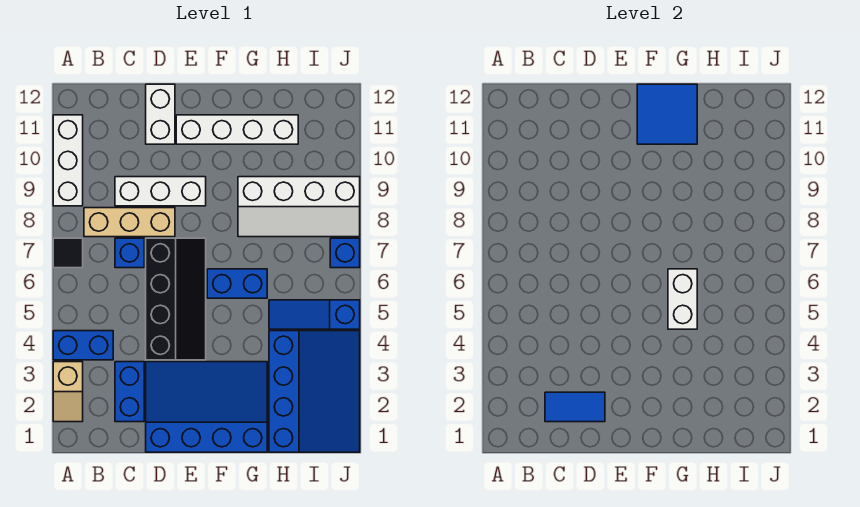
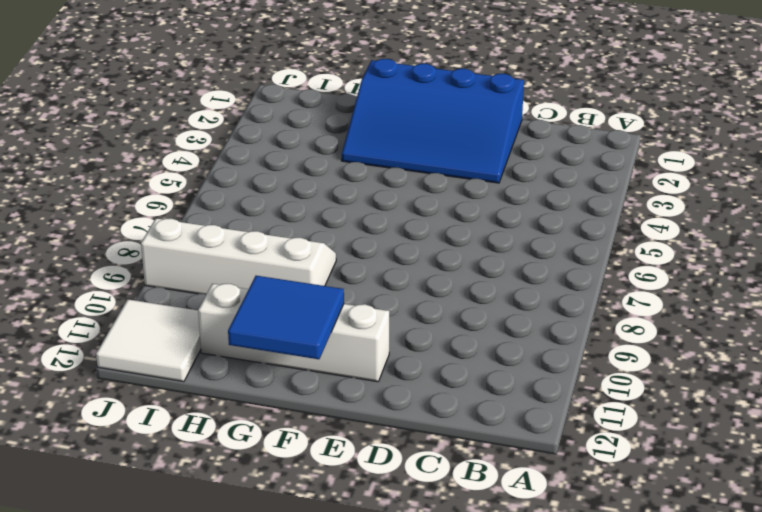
white tile I11:J12 level 1 -> none
none -> tan slope A2:A3 level 1 top 3
none -> blue brick A4:B4 level 1
none -> black tile A7 level 1

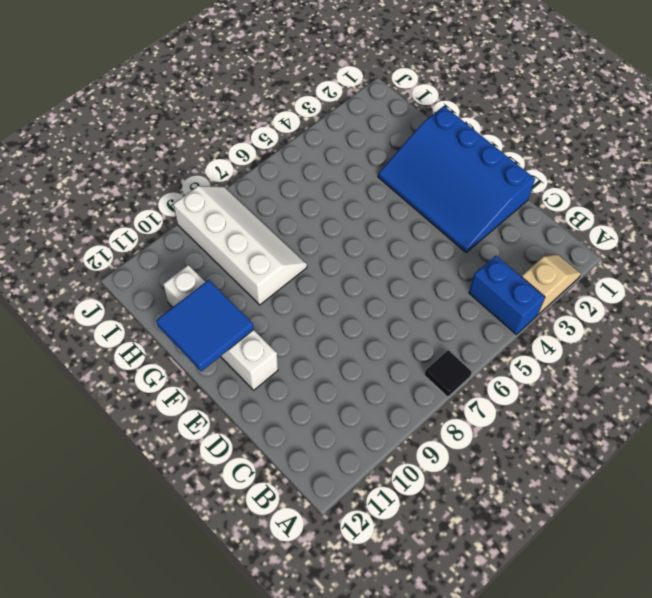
none -> white brick A9:A11 level 1
none -> tan brick B8:D8 level 1
none -> blue brick C2:C3 level 1

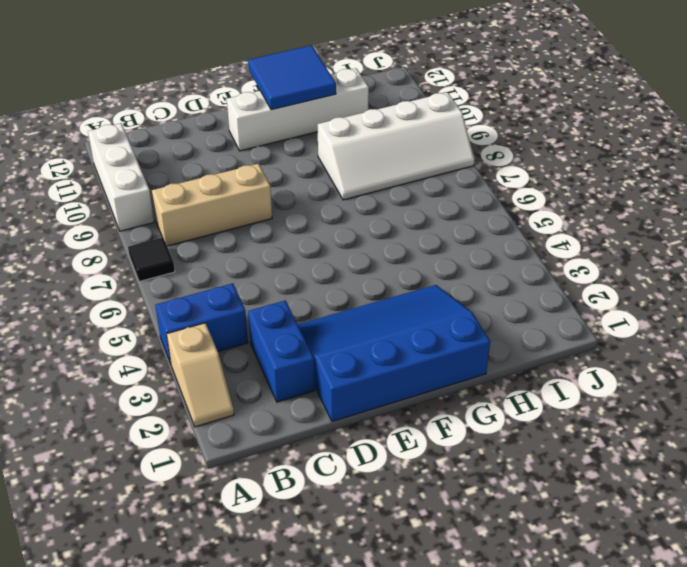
none -> blue brick C7 level 1
none -> white brick C9:E9 level 1
none -> black slope D4:E7 level 1 top D

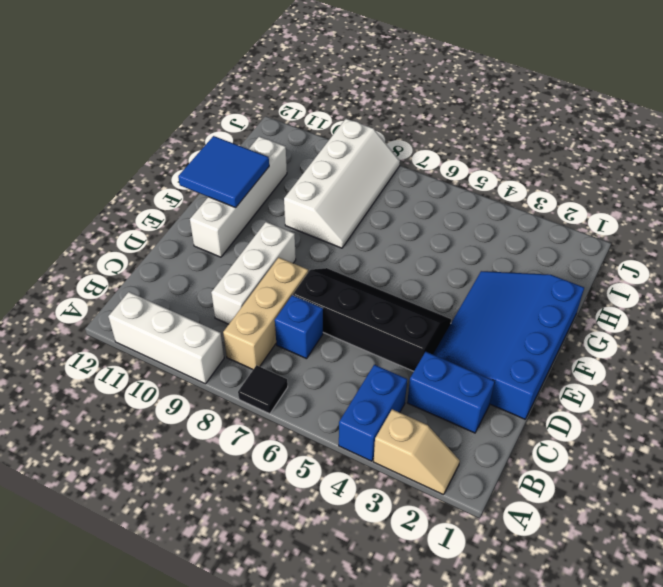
none -> white brick D11:D12 level 1
none -> blue brick F6:G6 level 1
none -> blue slope H1:J4 level 1 top H

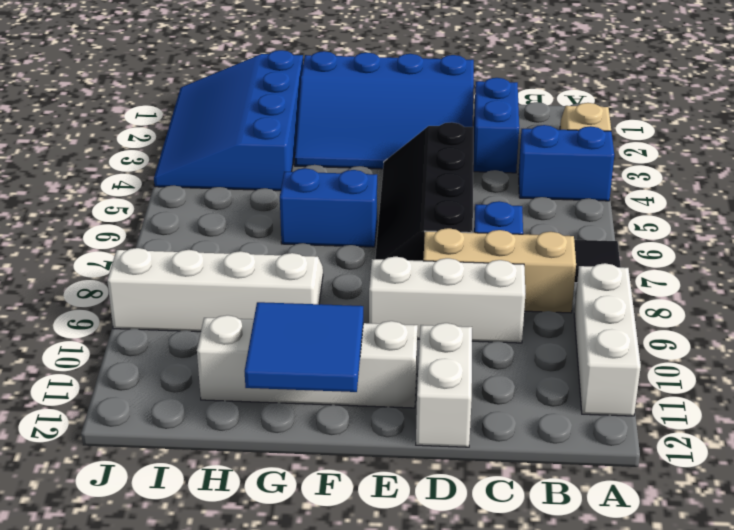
none -> blue slope H5:J5 level 1 top J
none -> blue brick J7 level 1
none -> blue tile C2:D2 level 2

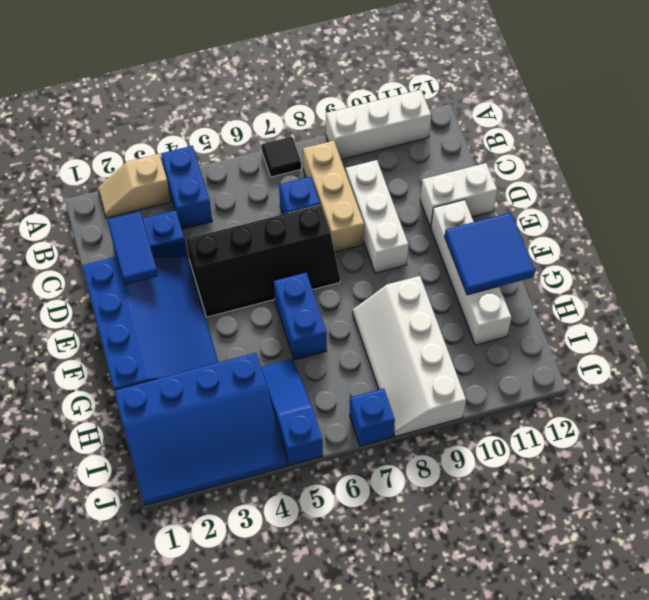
none -> white brick G5:G6 level 2

